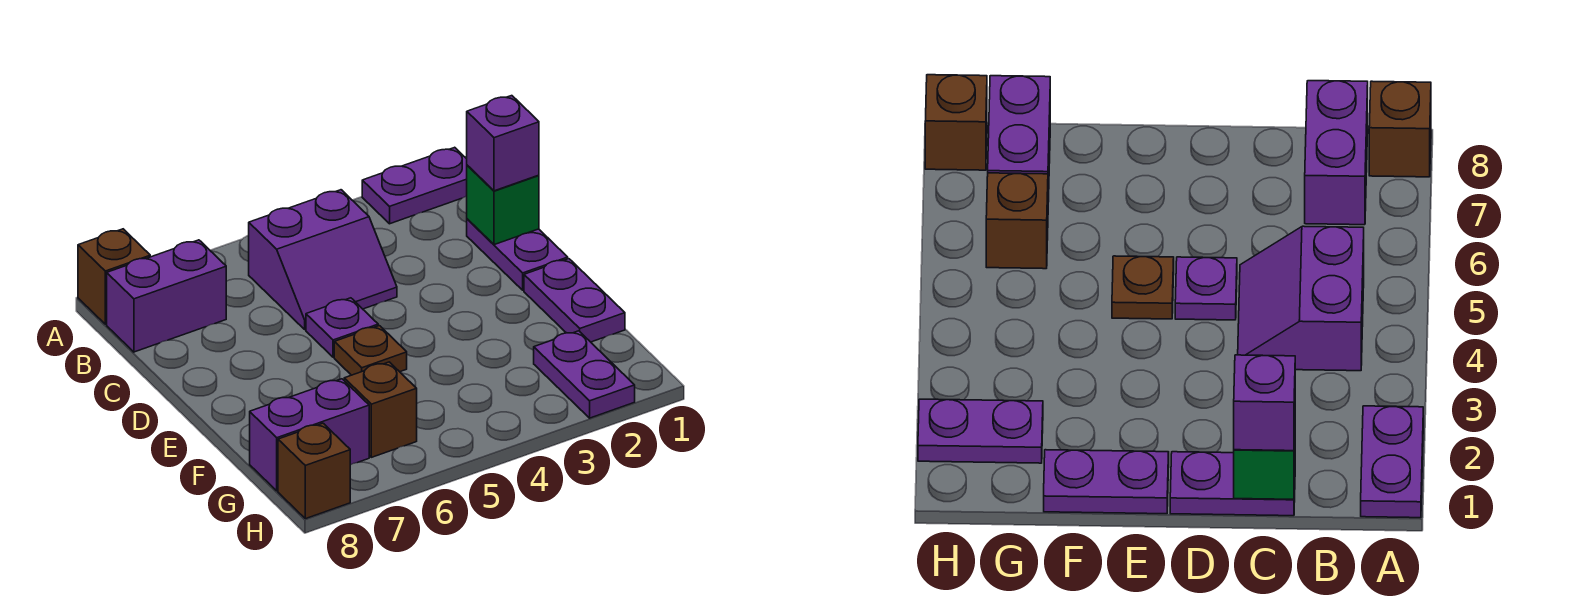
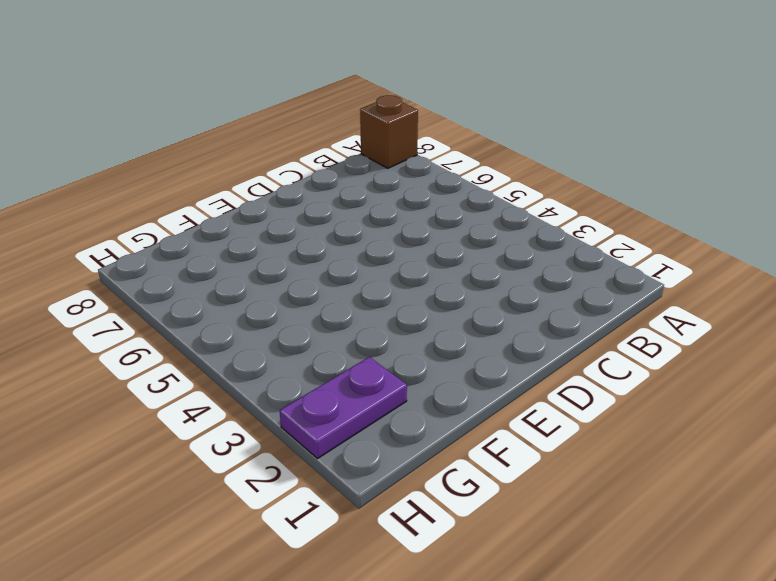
none -> purple plate A1:A2 level 1
none -> purple slope B4:C5 level 1 top B
none -> purple brick B7:B8 level 1

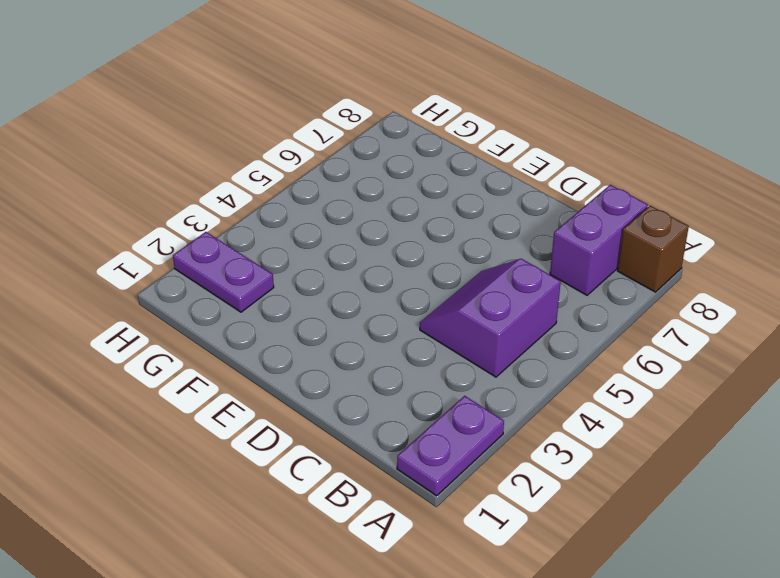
none -> purple plate C1:D1 level 1
none -> purple plate D5 level 1
none -> purple plate E1:F1 level 1

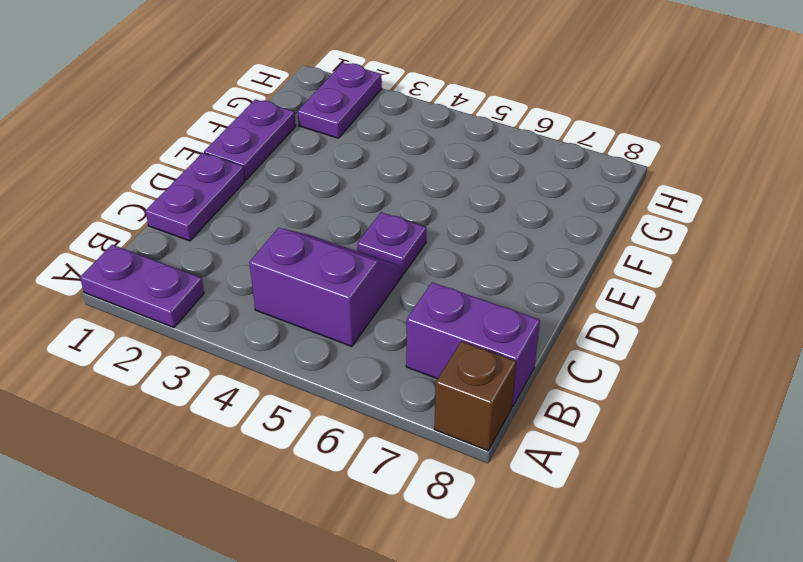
none -> brown plate E5 level 1
none -> brown brick G6 level 1
none -> purple brick G7:G8 level 1

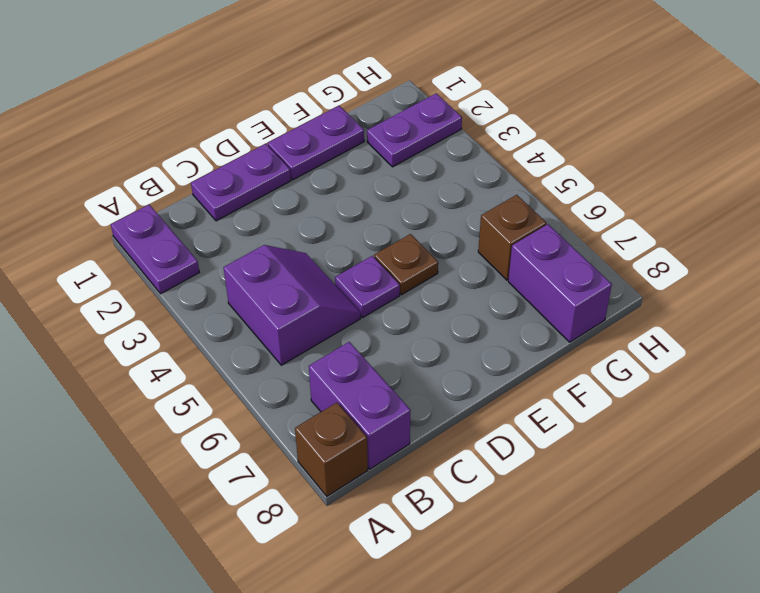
none -> brown brick H8 level 1
none -> green brick C1 level 2
none -> purple brick C1 level 3

